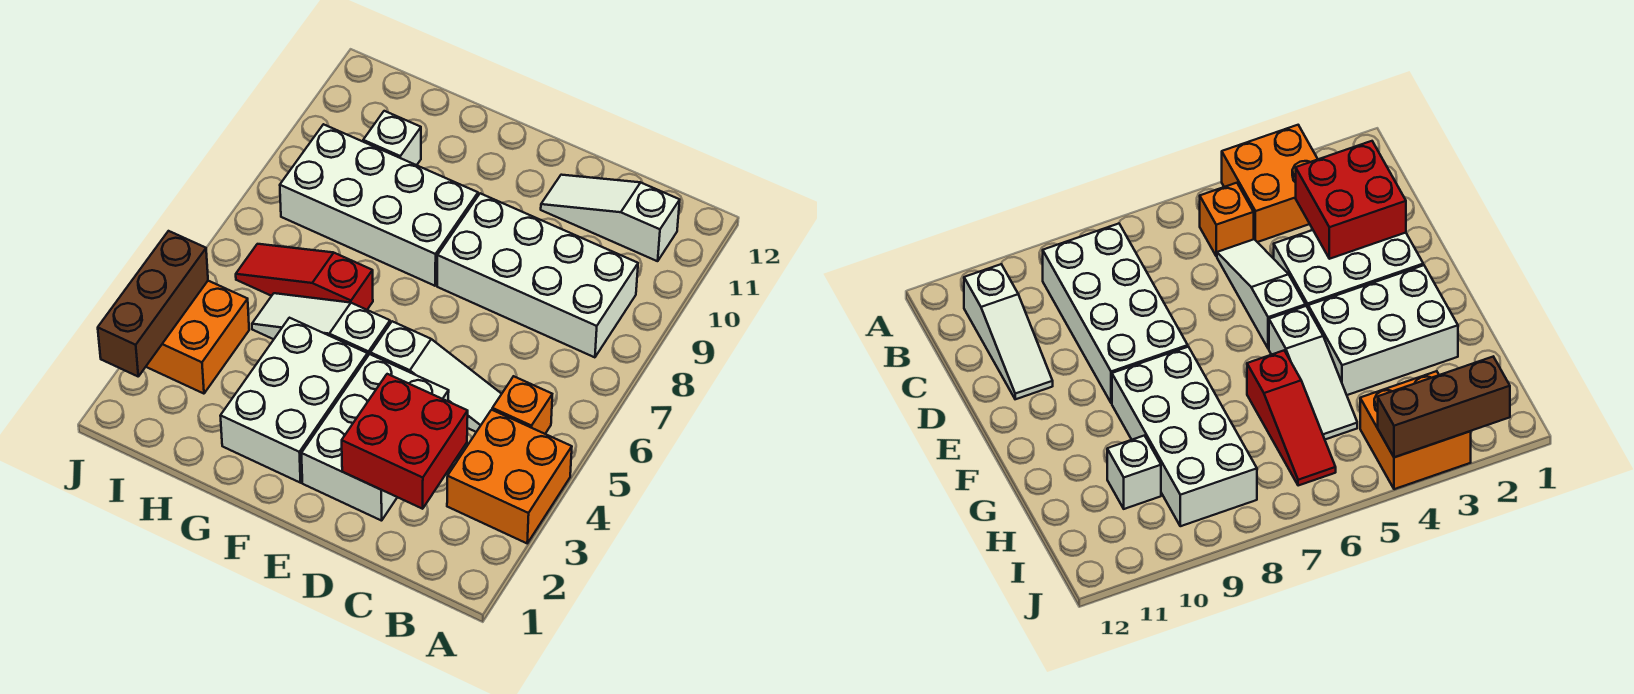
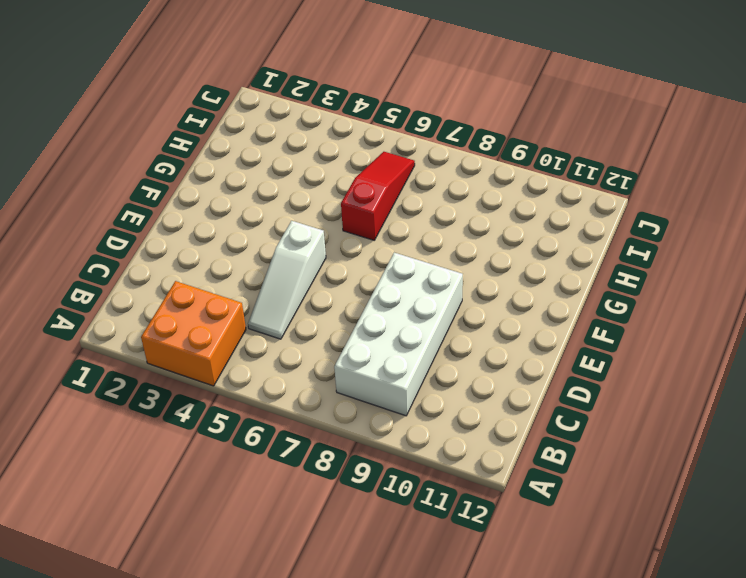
none -> orange brick B5 level 1
none -> white slope B11:D11 level 1 top B
none -> white brick D2:E4 level 1

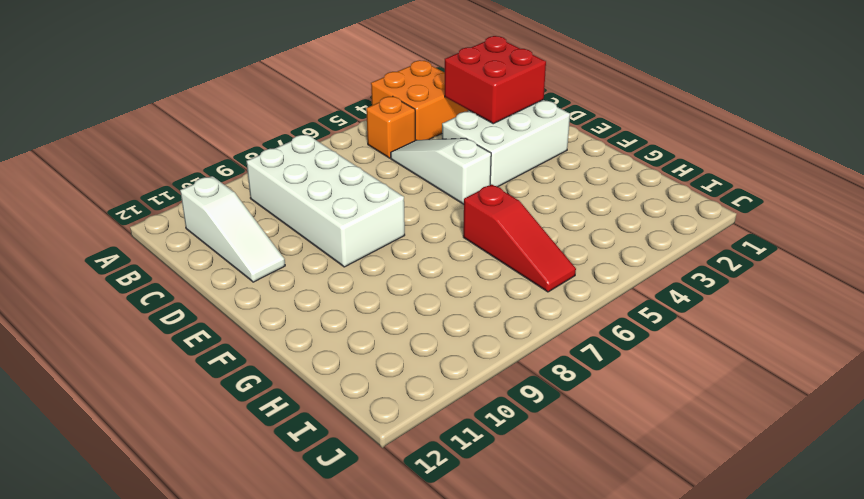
none -> white brick F2:G4 level 1
none -> white slope F5:H5 level 1 top F
none -> white brick F8:I9 level 1

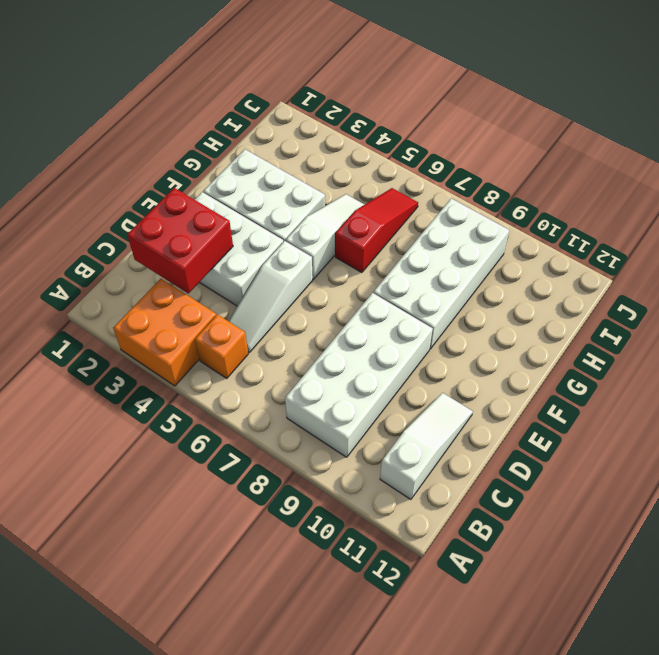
none -> white brick H10 level 1
none -> orange brick I3:J4 level 1
none -> brown brick J2:J4 level 2

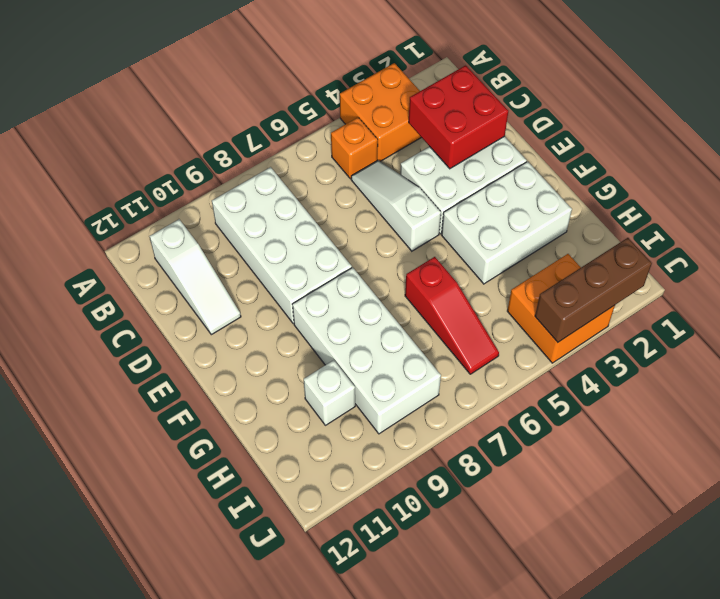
none -> white slope F5:H5 level 1 top F

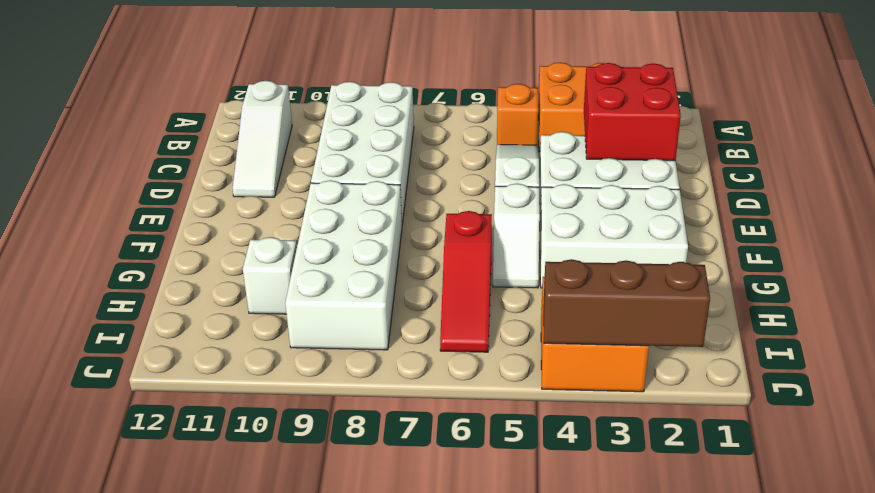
white slope F5:G5 level 1 top F -> white slope F5:H5 level 1 top F

